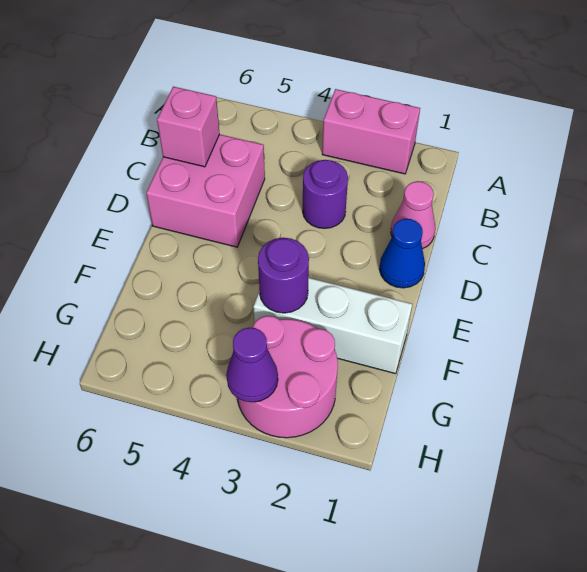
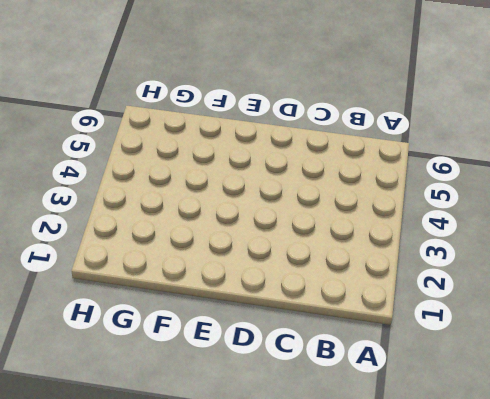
none -> pink brick A2:A3 level 1
none -> pink cone C1 level 1

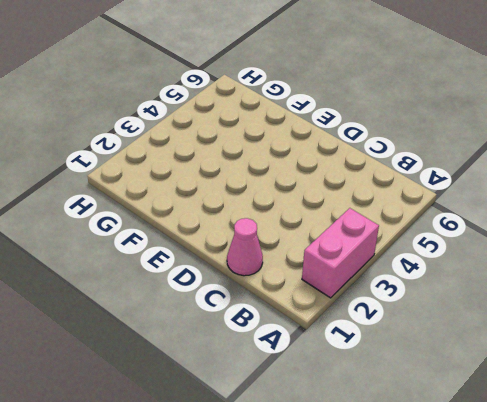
none -> purple round brick C3 level 1
none -> pink brick C5:D6 level 1

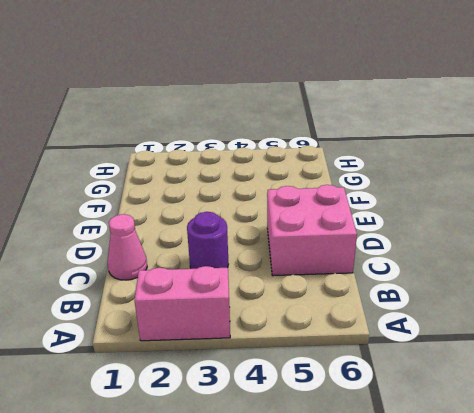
none -> blue cone D1 level 1
none -> white brick F1:F3 level 1

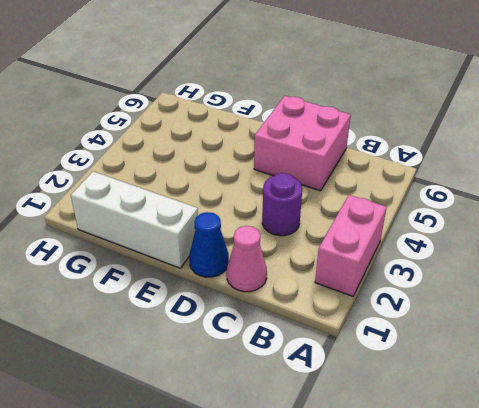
white brick E1:G1 level 1 -> white brick F1:F3 level 1
none -> pink round brick G2:H3 level 1
none -> pink brick C6 level 2

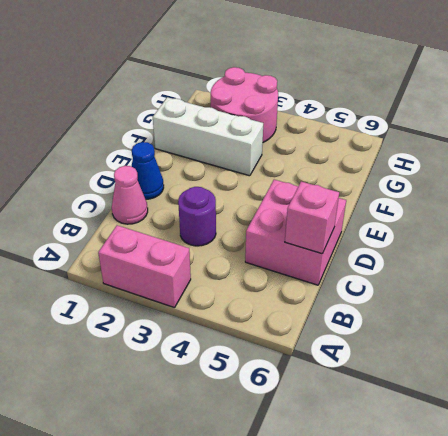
none -> purple round brick F3 level 2
none -> purple cone H3 level 2

